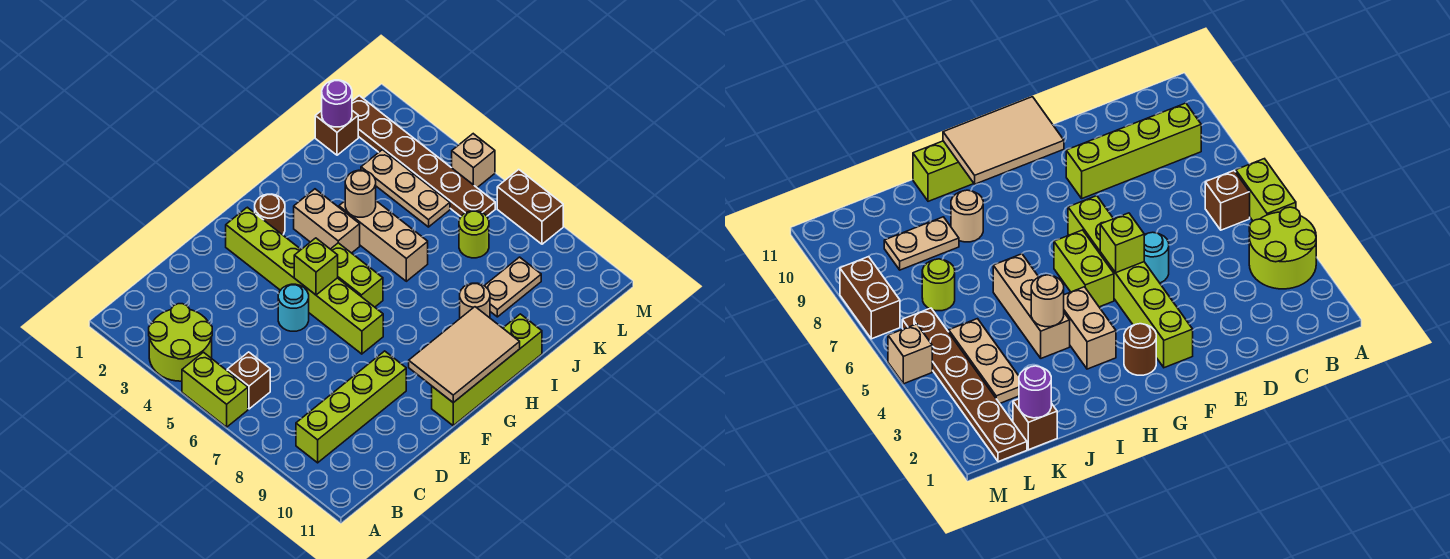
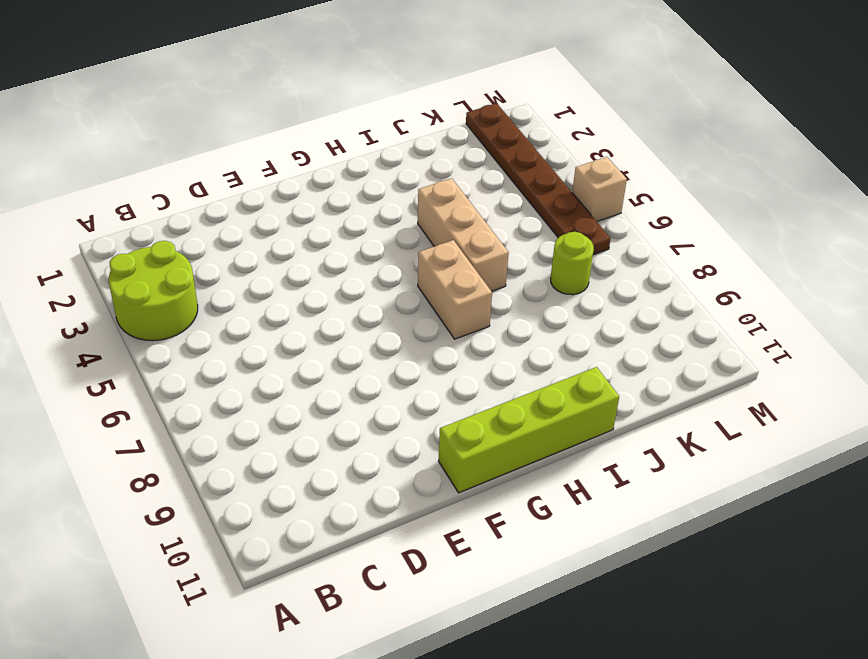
tan brick H6:H7 level 1 -> tan brick H3:H4 level 1
none -> lime brick A5:A6 level 1
none -> brown brick B6 level 1
none -> lime brick B9:E9 level 1

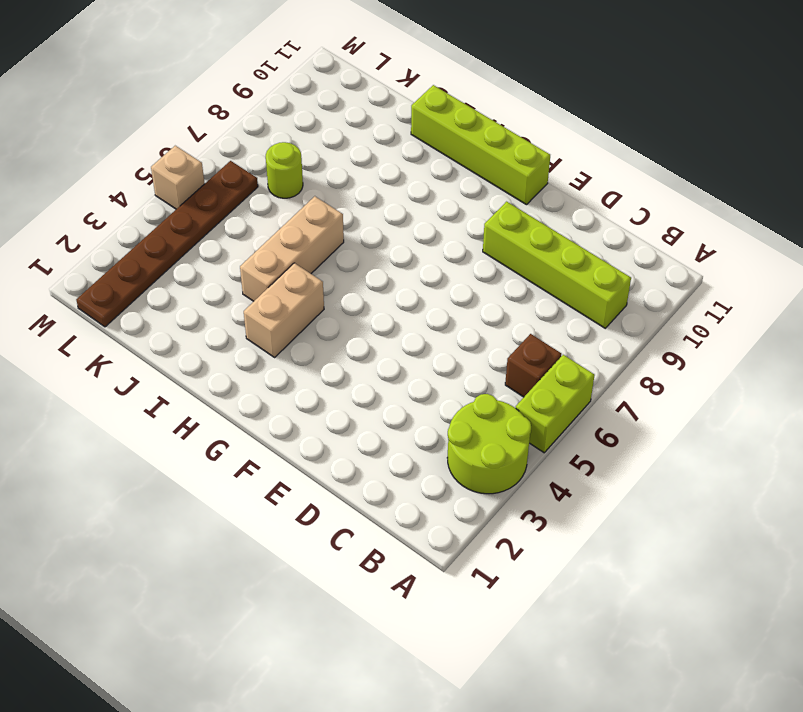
none -> cyan round brick E5 level 1
none -> lime brick F2:F7 level 1
none -> brown round brick G2 level 1

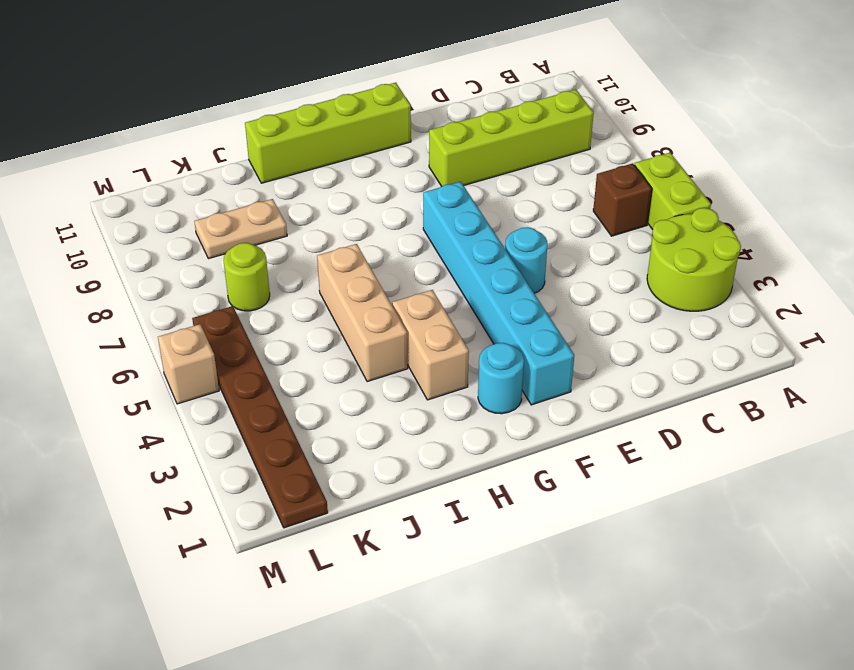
cyan brick F2:F7 level 1 -> lime brick F2:F7 level 1
cyan round brick G2 level 1 -> brown round brick G2 level 1
none -> lime brick G5:G6 level 1
none -> tan round brick I9 level 1
none -> brown brick K1 level 1

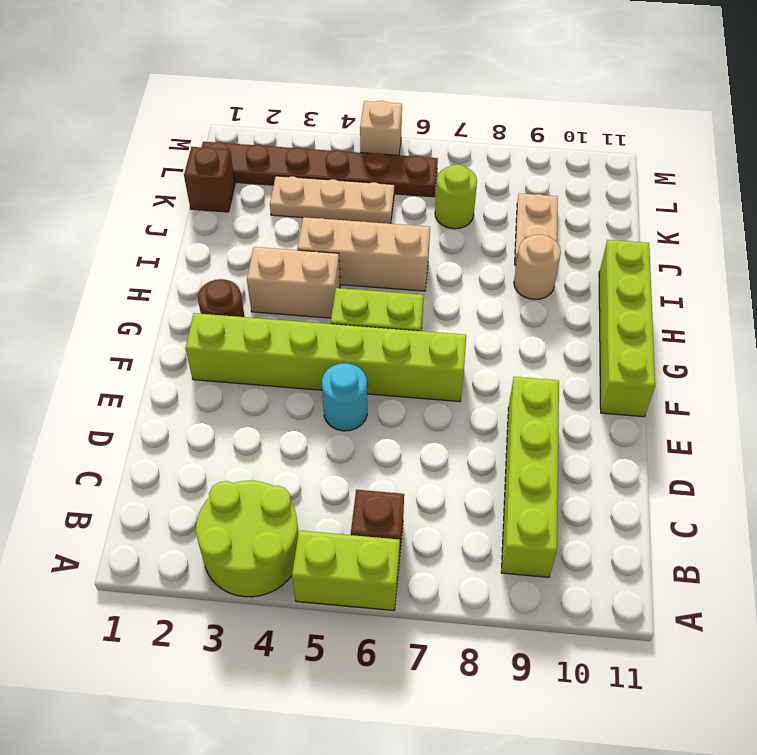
none -> brown brick M7:M8 level 1
none -> lime brick F5 level 2
none -> tan tile F10:H11 level 2

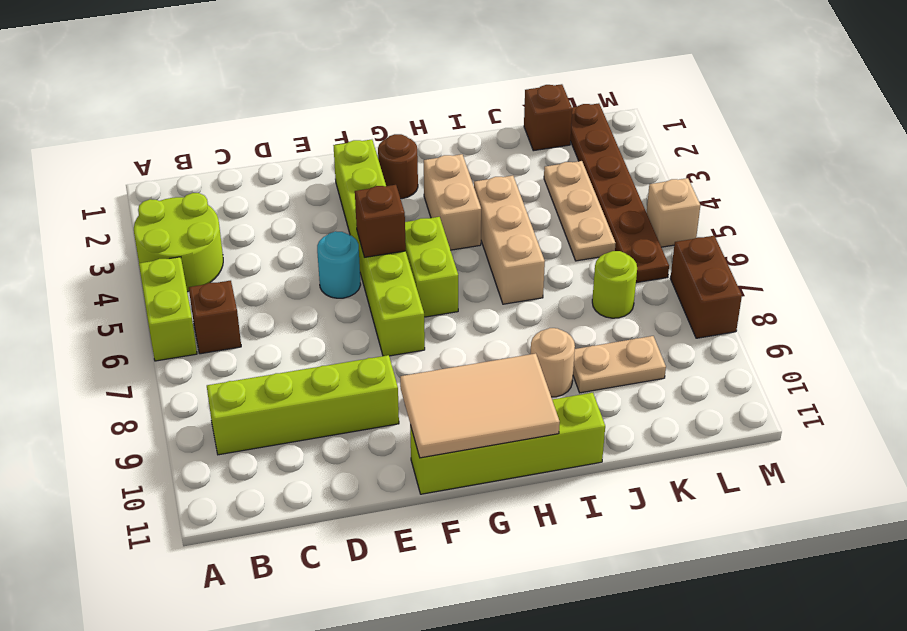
brown brick F5 level 2 -> lime brick F5 level 2
none -> tan round brick I4 level 2
none -> purple round brick K1 level 2

